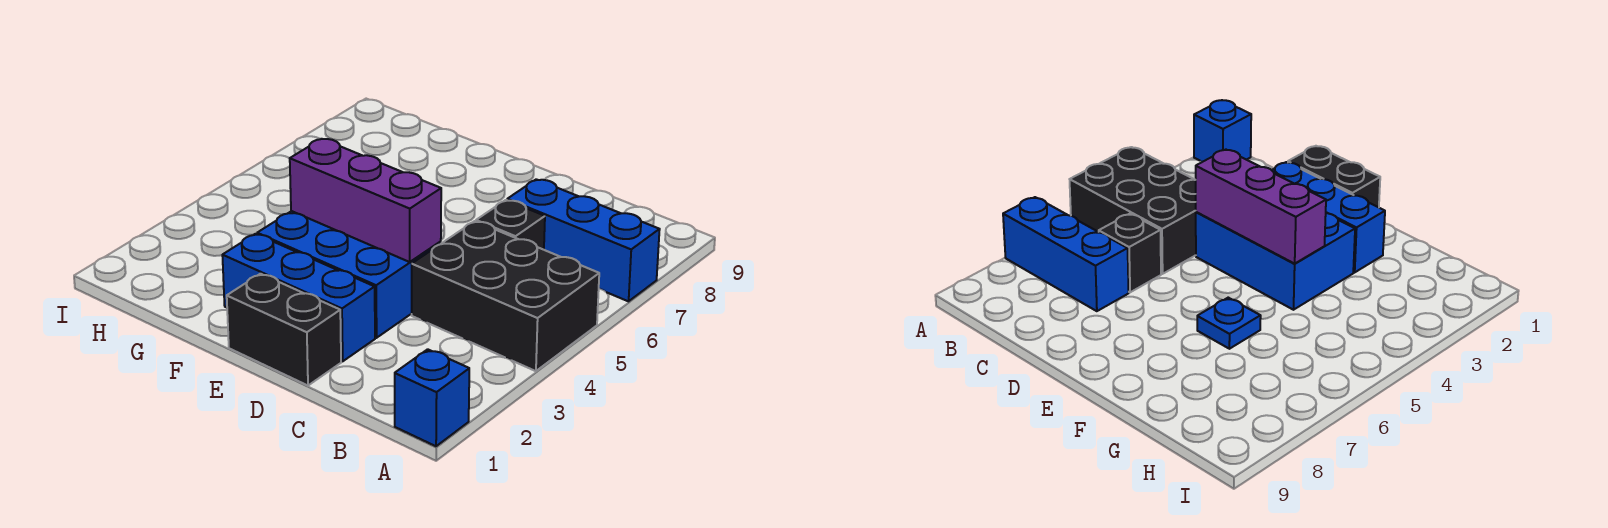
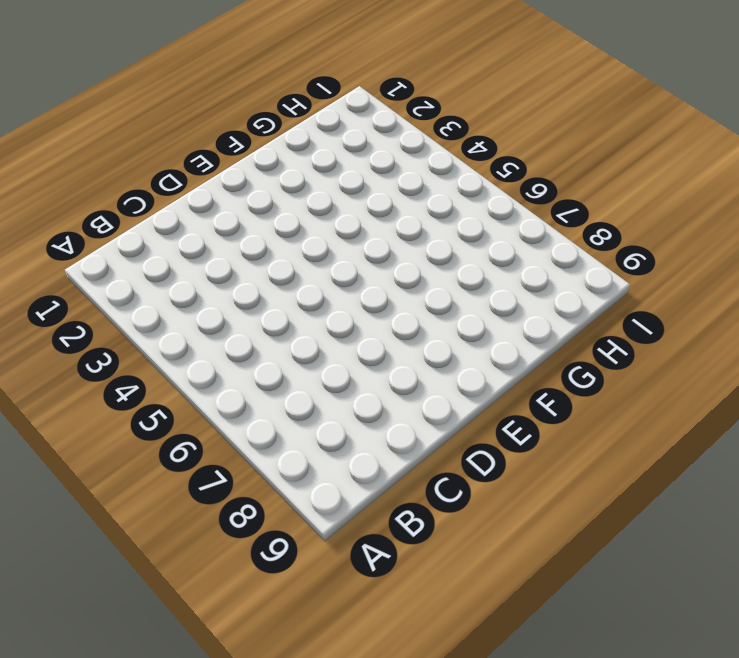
none -> blue brick A1 level 1
none -> black brick A4:C5 level 1

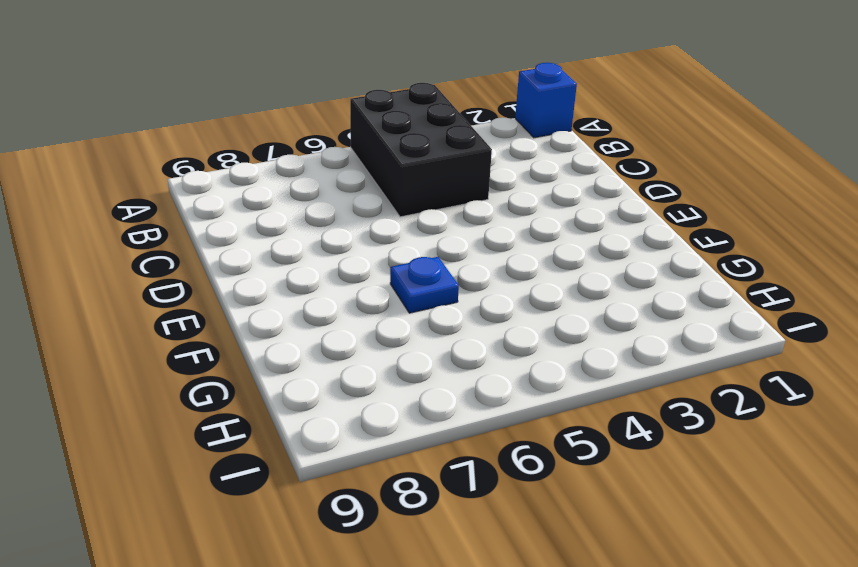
none -> blue brick A7:C7 level 1
none -> black brick C6 level 1

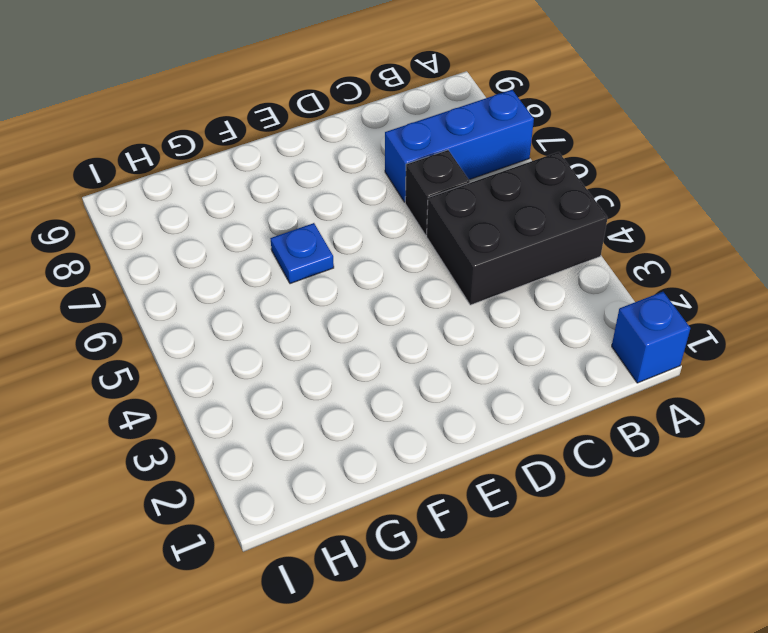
none -> black brick D1:E1 level 1
none -> blue brick D2:F2 level 1

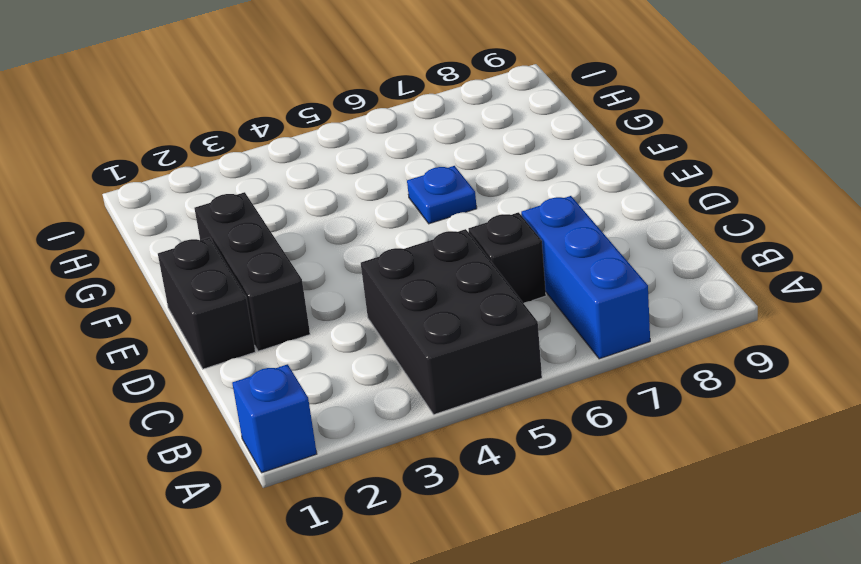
black brick D2:F2 level 1 -> blue brick D2:F2 level 1
none -> blue brick D3:F4 level 1
none -> purple brick D4:F4 level 2

